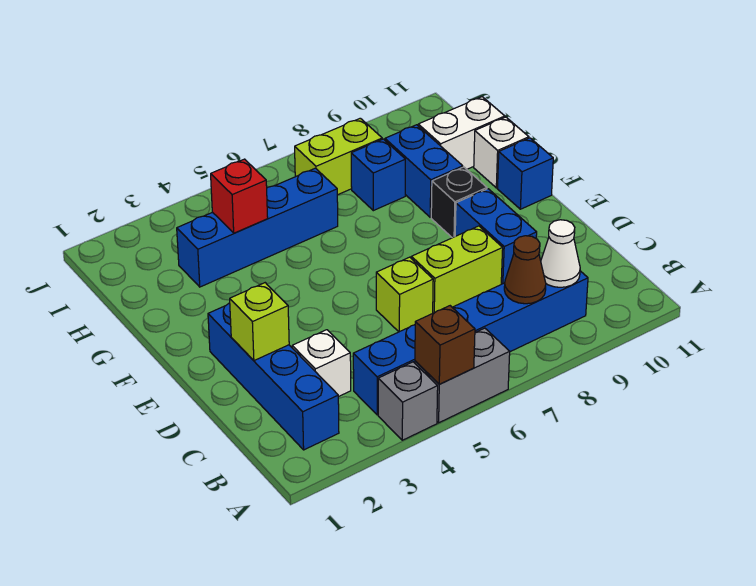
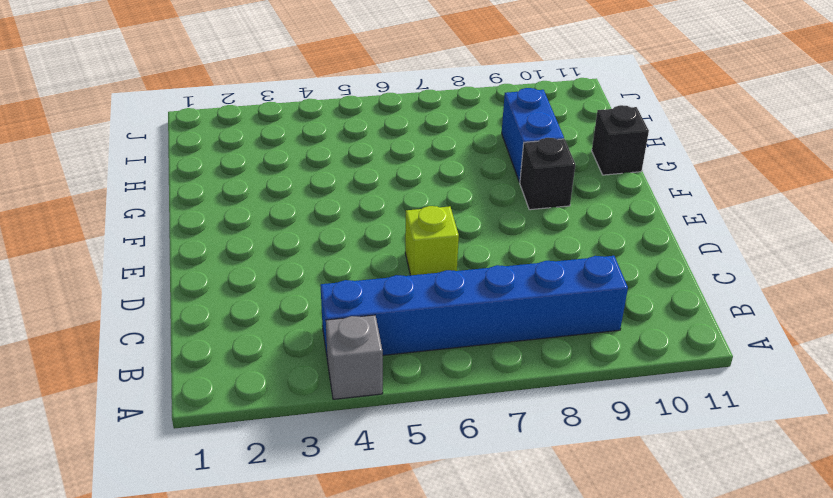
black brick G11 level 1 -> white brick G11 level 1
none -> grey brick A5:A6 level 1
none -> blue brick B2:E2 level 1
none -> white brick C3 level 1

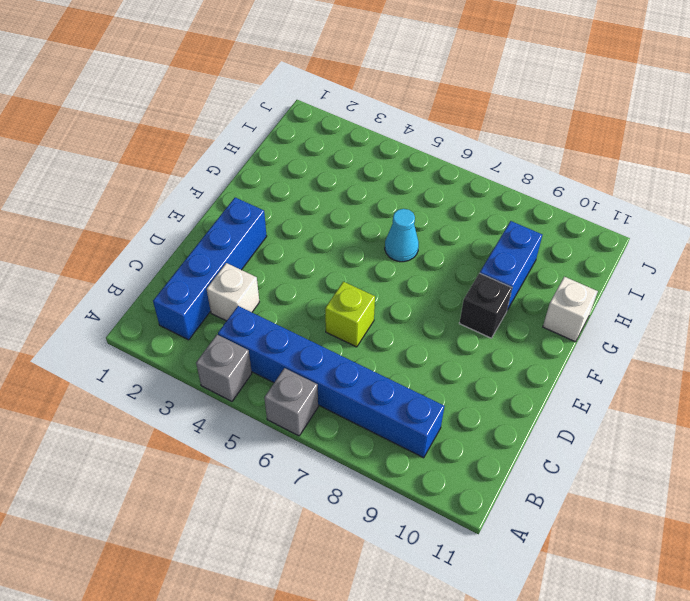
grey brick A6 level 1 -> grey brick A5:A6 level 1
cyan cone G6 level 1 -> none
none -> lime brick D7:D8 level 1
none -> blue brick D9:E9 level 1
none -> blue brick F11 level 1

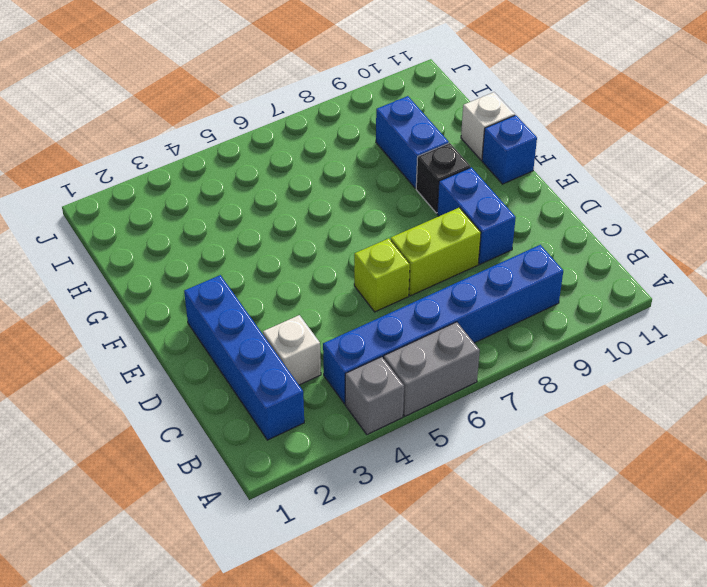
none -> blue brick H3:H6 level 1
none -> blue brick H8 level 1
none -> white brick H10:H11 level 1

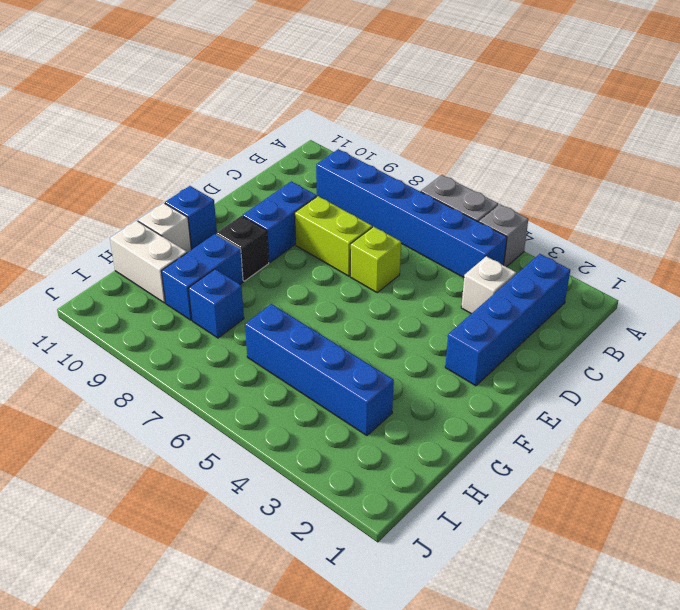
none -> lime brick I7:I8 level 1
none -> brown brick A5 level 2
none -> brown cone B8 level 2

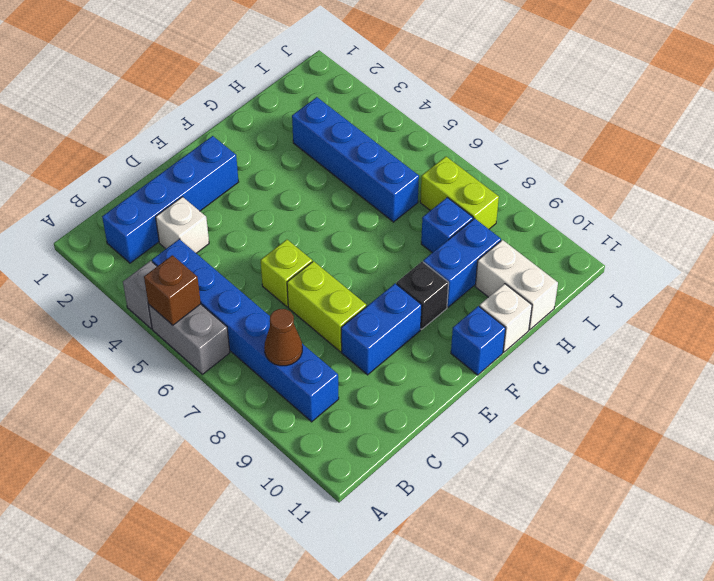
none -> white cone B9 level 2
none -> lime brick D2 level 2
none -> red brick H4 level 2

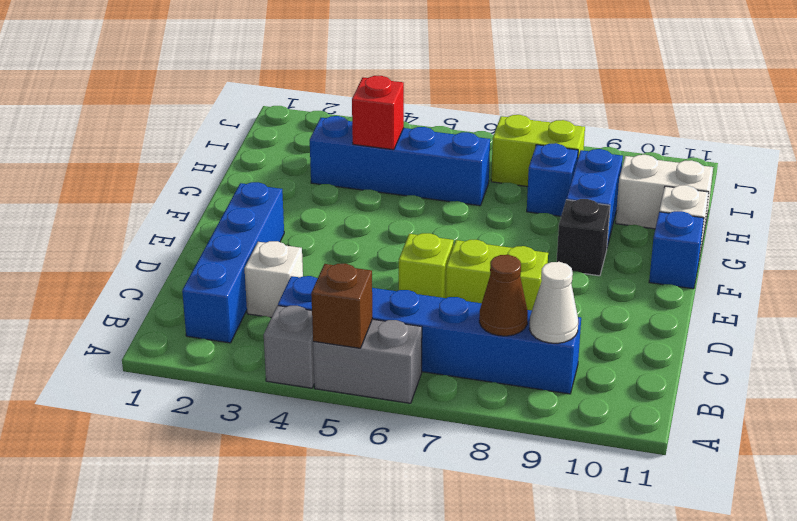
none -> blue brick D9:E9 level 1
none -> lime brick D2 level 2

